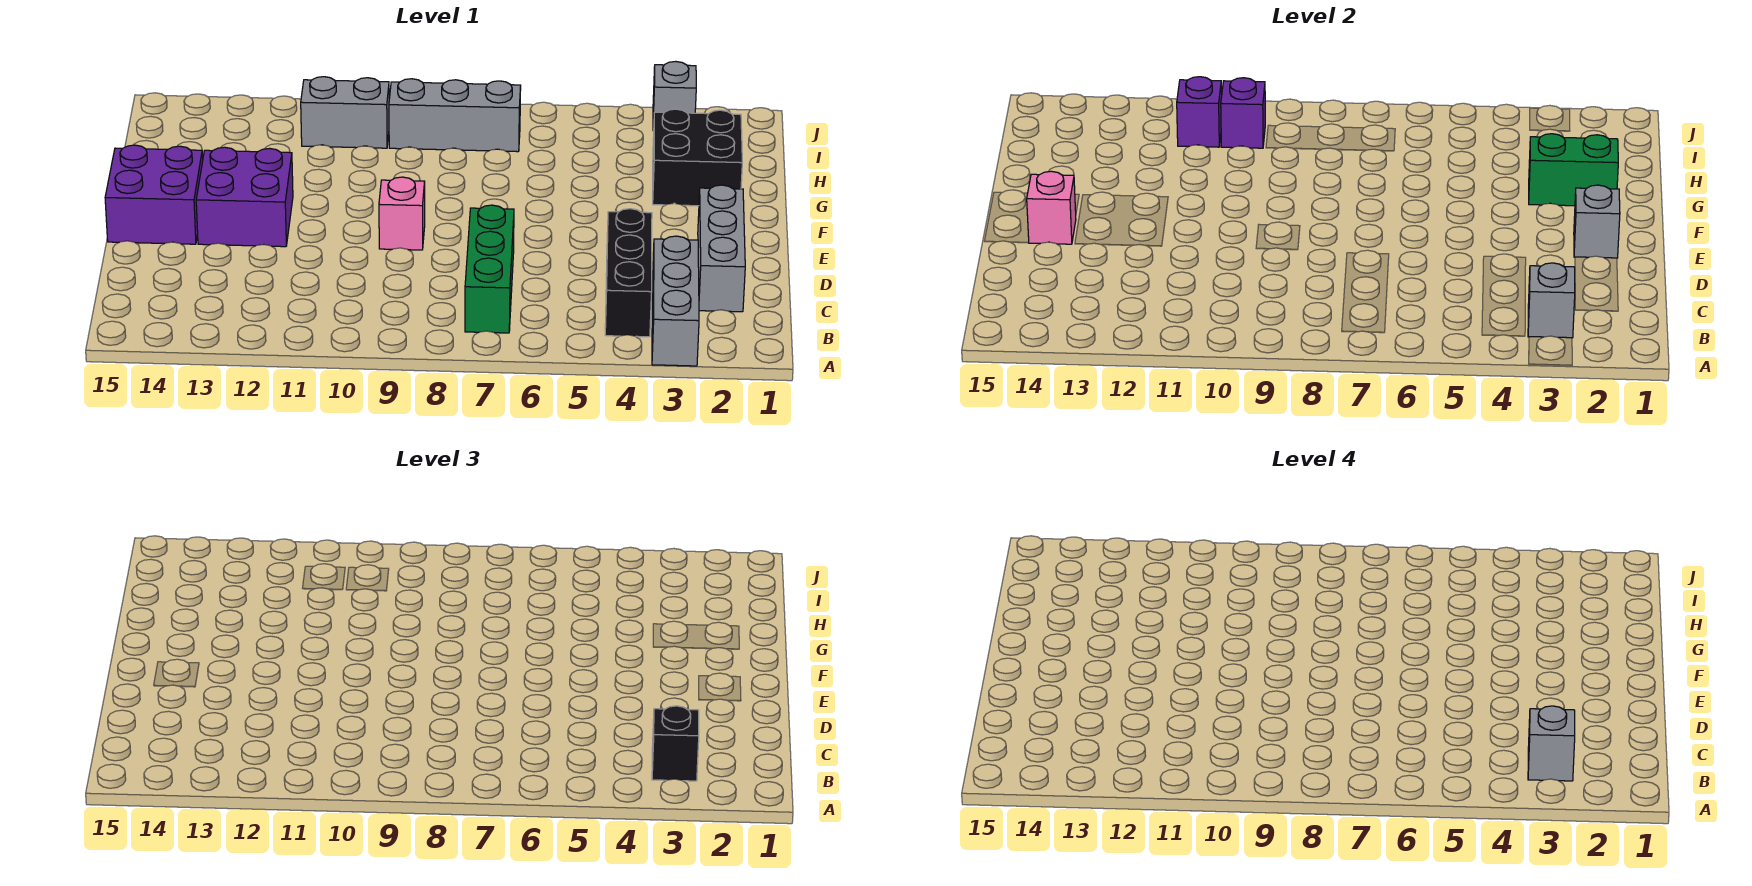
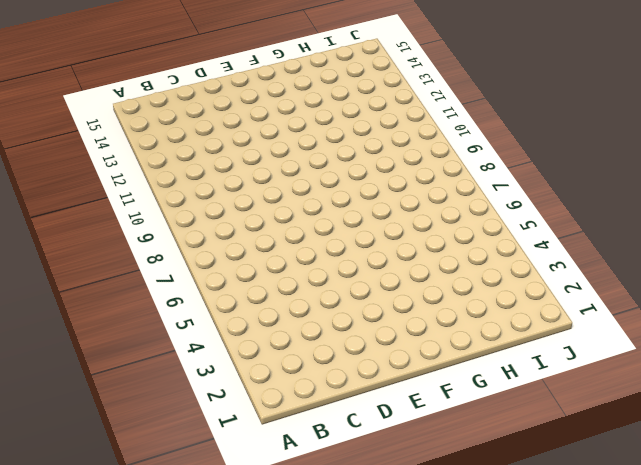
none -> grey brick A3:C3 level 1
none -> black brick B4:D4 level 1
none -> green brick B7:D7 level 1

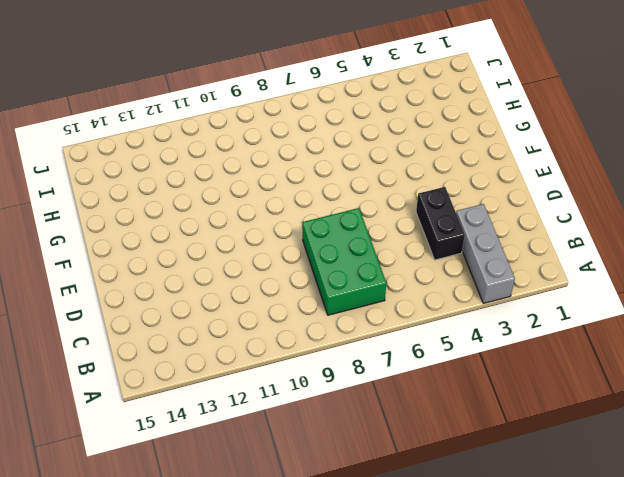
green brick B7:D8 level 1 -> green brick B7:D7 level 1
black brick C4:D4 level 1 -> black brick B4:D4 level 1
none -> grey brick C2:E2 level 1
none -> pink brick E9 level 1
none -> purple brick E12:F13 level 1

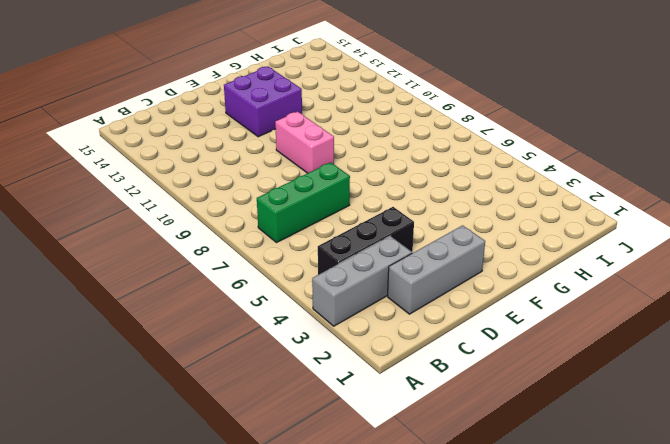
pink brick E9:E10 level 1 -> pink brick E9 level 1
none -> purple brick E14:F15 level 1
none -> black brick G2:H3 level 1
none -> grey brick I7:I9 level 1

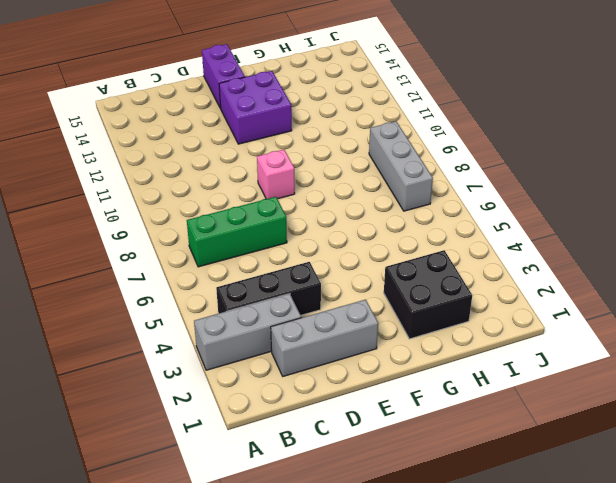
purple brick E14:E15 level 1 -> purple brick E14:F15 level 1
none -> grey brick I10:I11 level 1
none -> grey brick J3 level 1
none -> grey brick B3 level 2

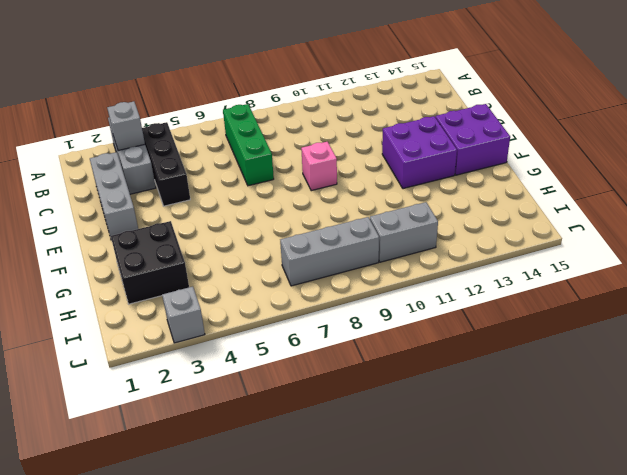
none -> grey brick E2 level 2
none -> pink brick E14 level 2
none -> green brick G2:G3 level 2

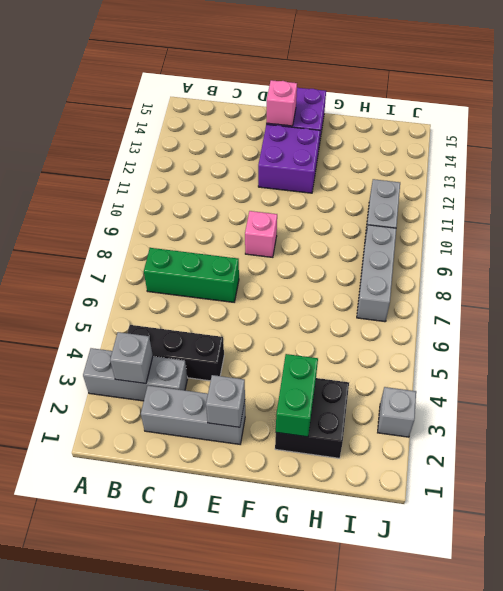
none -> purple brick I10 level 2
none -> purple brick I11 level 2
none -> black brick B3 level 3

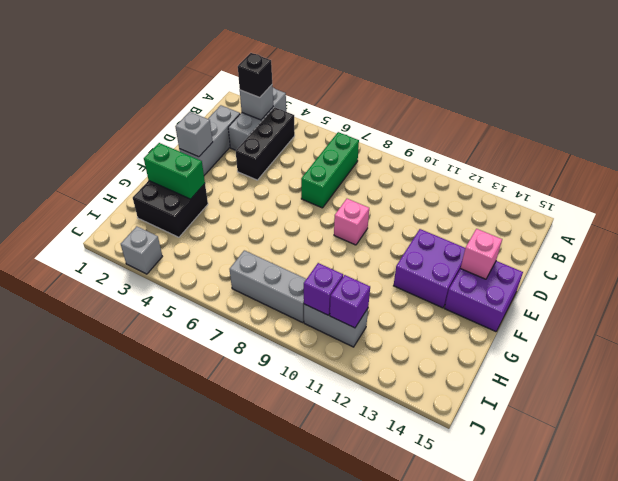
none -> grey brick B3 level 4

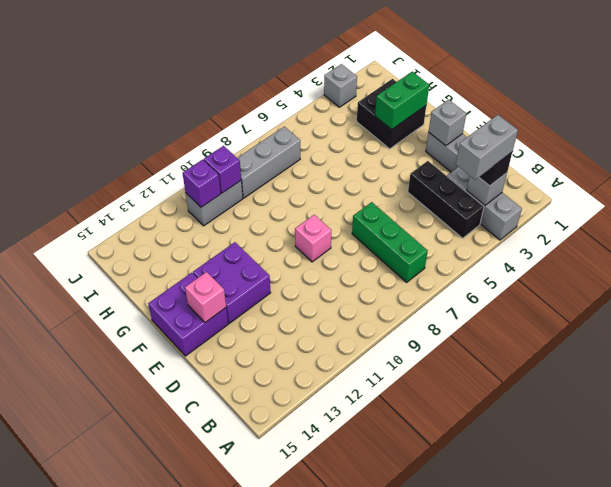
grey brick B3:B4 level 4 -> grey brick B3 level 4

